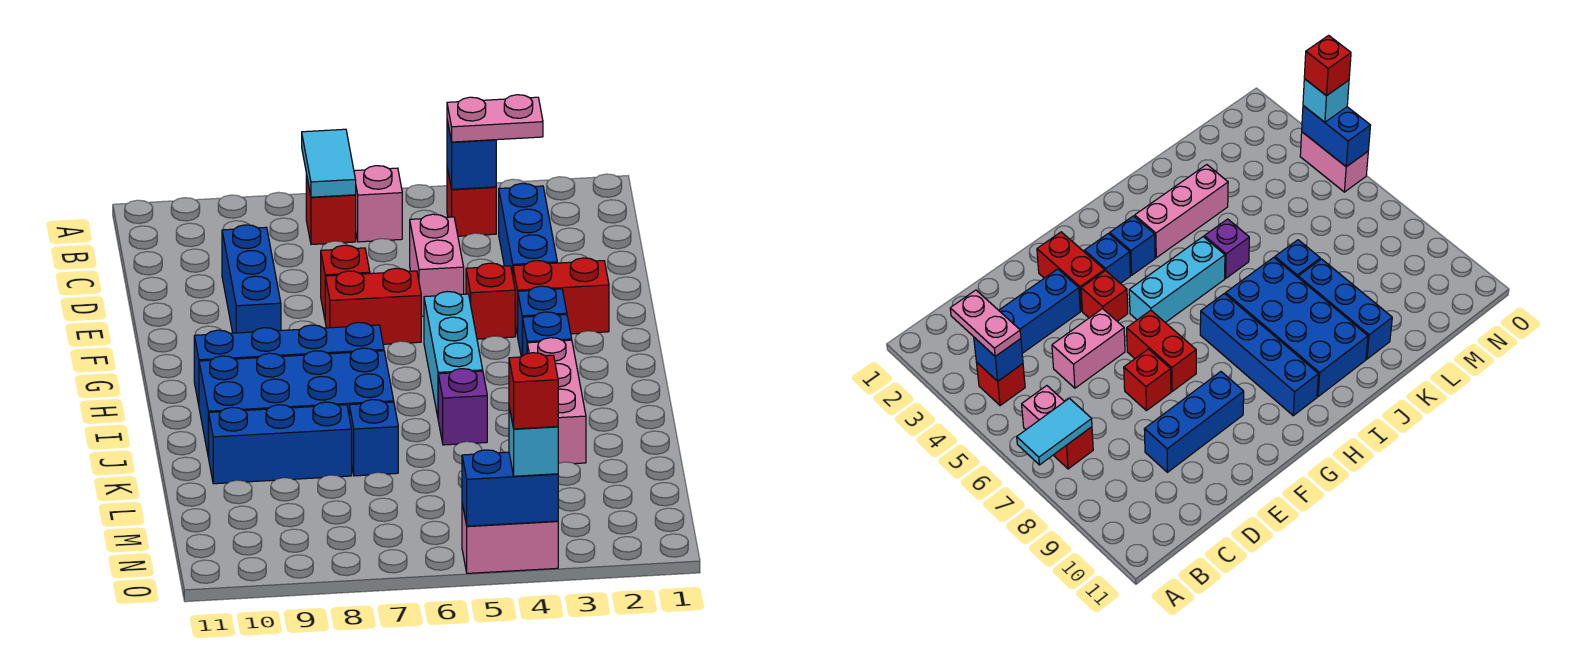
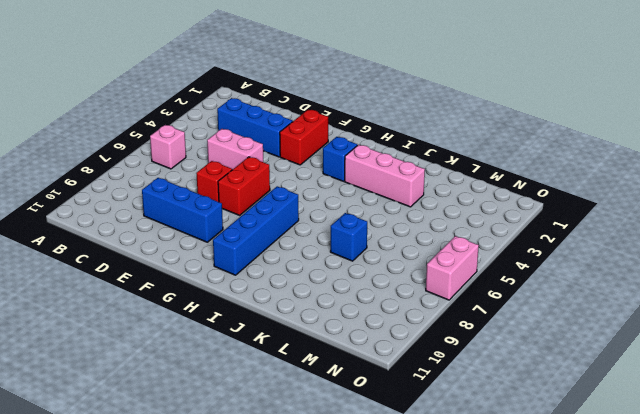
pink brick O6:O7 level 1 -> pink brick O4:O5 level 1
none -> red brick B4 level 1
none -> red brick B7 level 1
none -> red brick F4 level 1

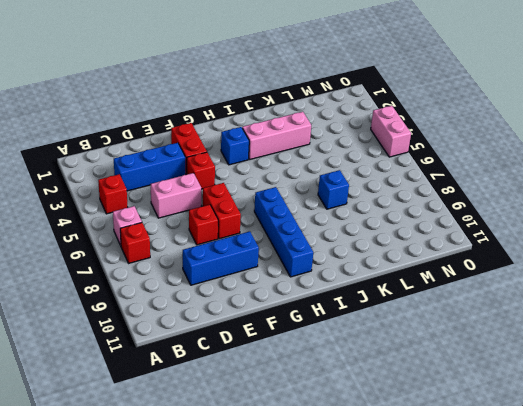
none -> blue brick G3 level 1
none -> cyan brick G5:I5 level 1
none -> blue brick I7:J10 level 1

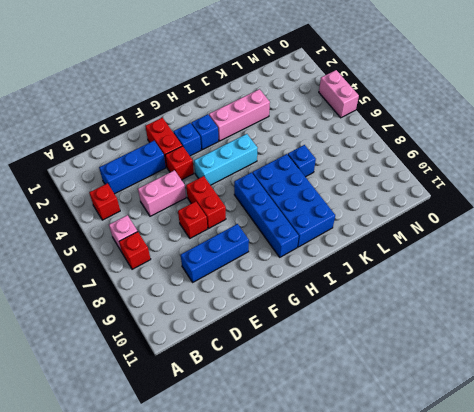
none -> purple brick J5 level 1
none -> blue brick K8:K10 level 1
none -> cyan tile A7:B7 level 2

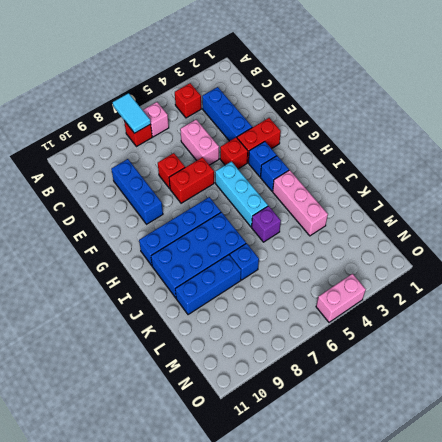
none -> blue brick B4 level 2
none -> blue brick O4:O5 level 2
none -> pink plate B3:B4 level 3

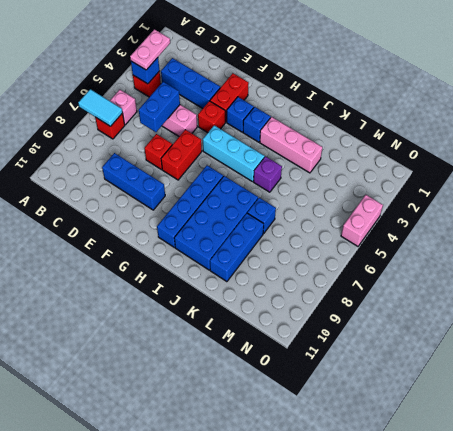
blue brick D5:D6 level 2 -> blue brick O4:O5 level 2
none -> cyan brick O4 level 3
none -> red brick O4 level 4

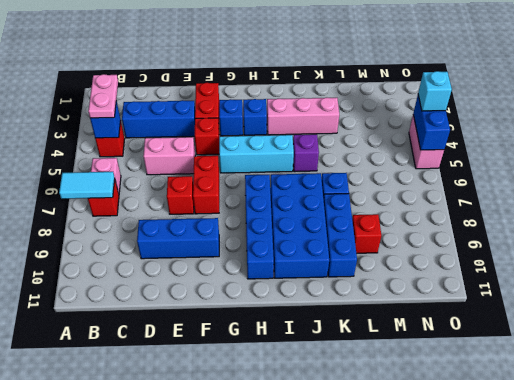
red brick L9 level 1 -> red brick O4 level 4

